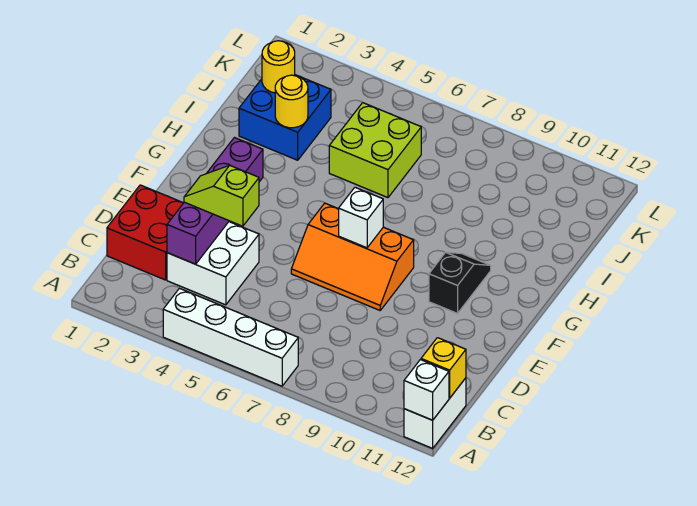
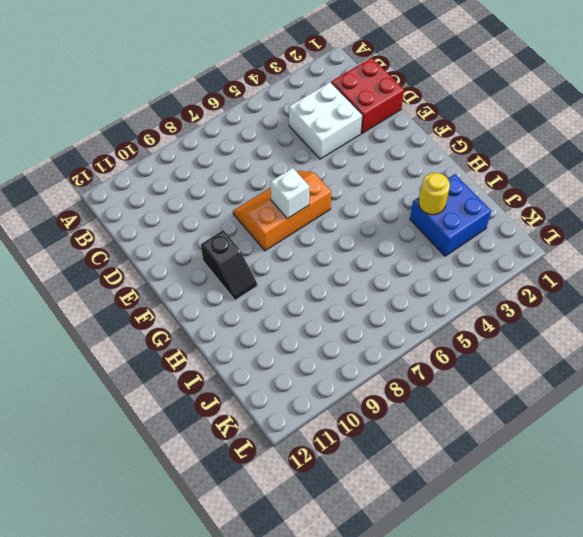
none -> white brick A4:A7 level 1
none -> white brick A12:B12 level 1
none -> lime brick I5:J6 level 1

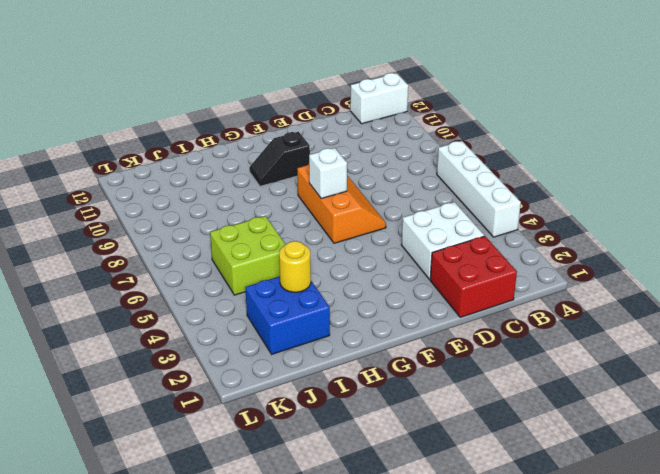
none -> white brick A12 level 2
none -> yellow brick B12 level 2
none -> purple brick C3:F3 level 2

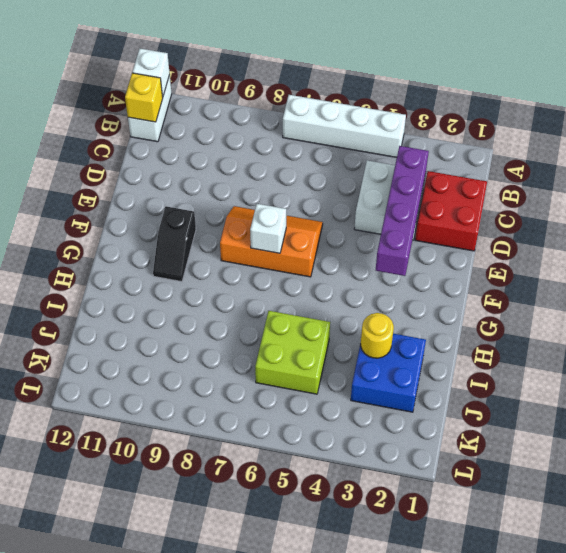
none -> yellow round brick J2 level 2
none -> lime slope D3:D4 level 3 top 4

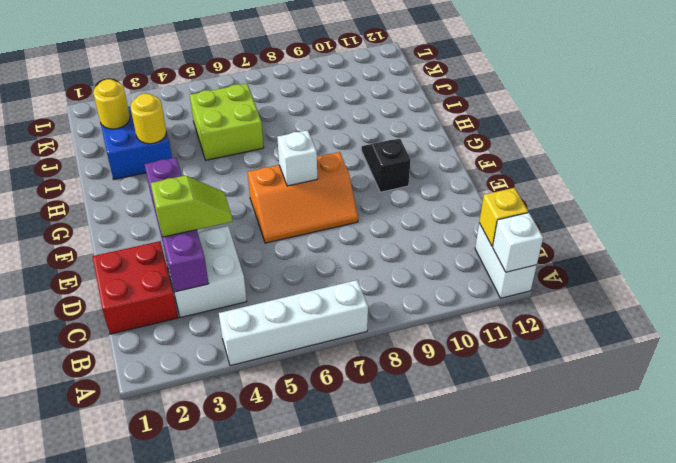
lime slope D3:D4 level 3 top 3 -> lime slope D3:D4 level 3 top 4

